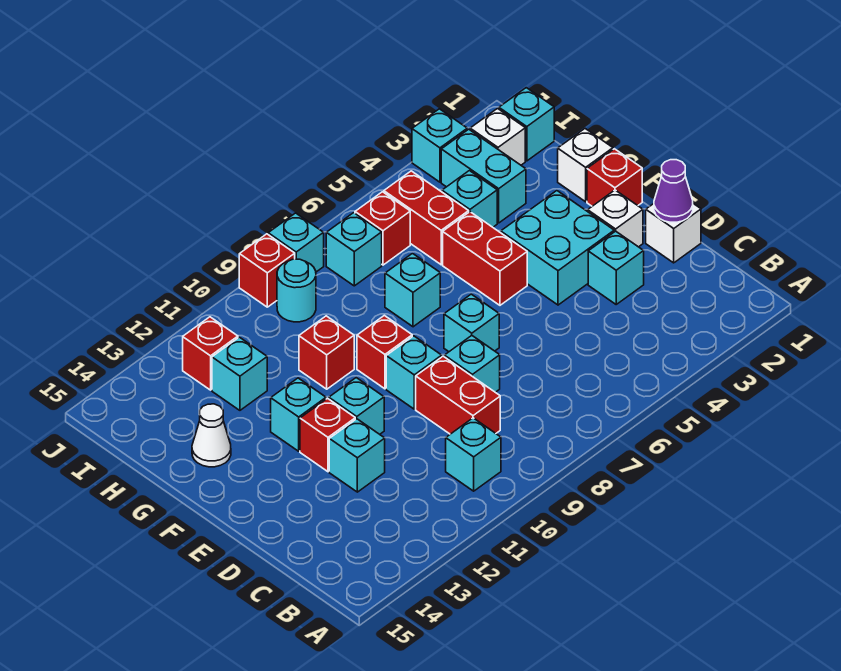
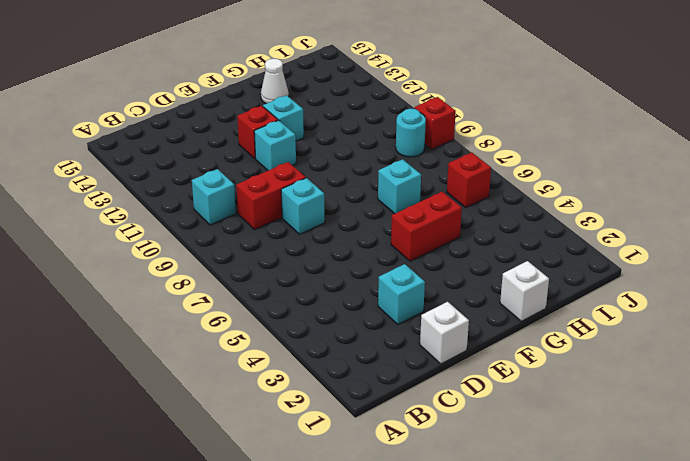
none -> cyan brick D12 level 1
none -> white brick E2 level 1
none -> cyan brick E3:F4 level 1
none -> cyan brick E7 level 1

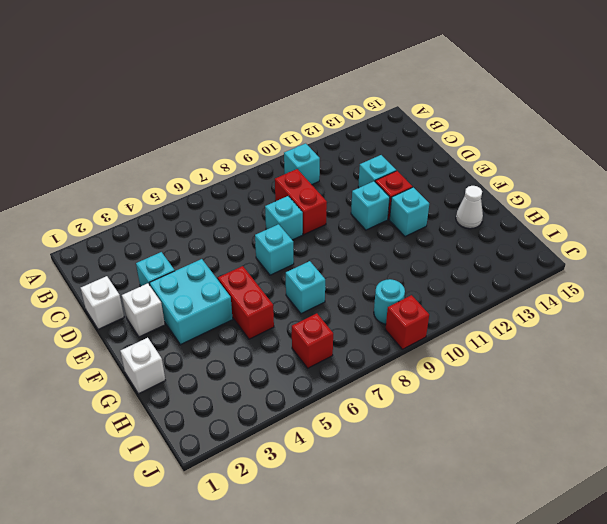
none -> cyan brick E9 level 1
none -> red brick F1 level 1
none -> red brick F9 level 1
none -> red brick G10 level 1

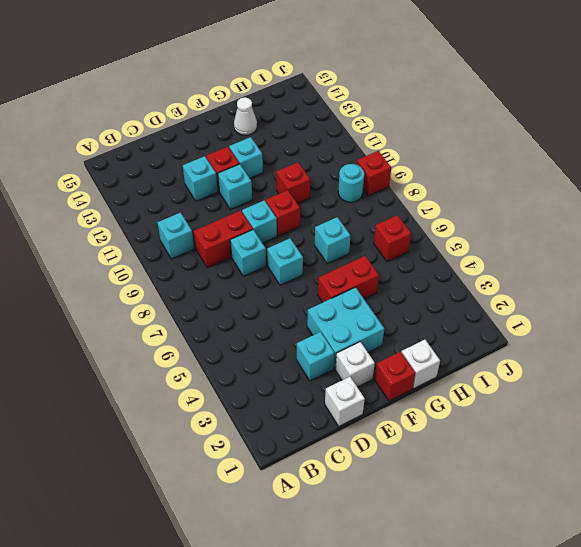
none -> cyan brick H3:I3 level 1
none -> cyan brick H4 level 1
none -> red brick H5:I5 level 1
none -> cyan brick H12 level 1

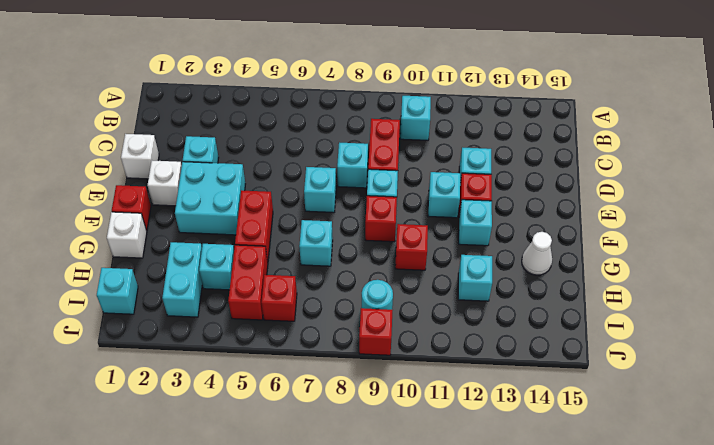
none -> white brick I2 level 1
none -> cyan brick I7 level 1
none -> red brick I12 level 1
none -> cyan brick J3 level 1

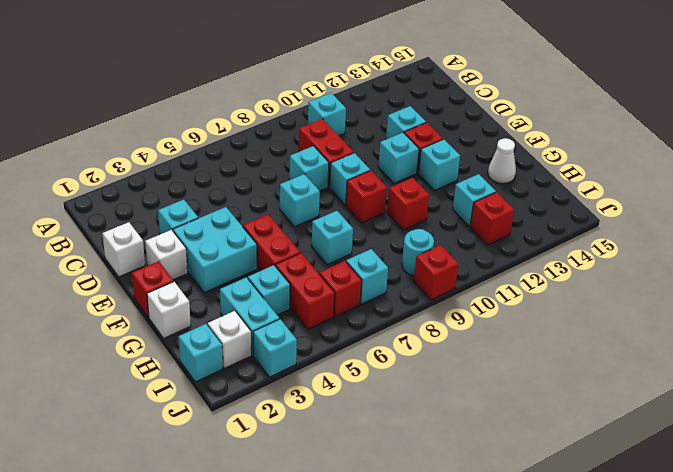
none -> cyan brick J8 level 1
none -> purple cone D1 level 2

